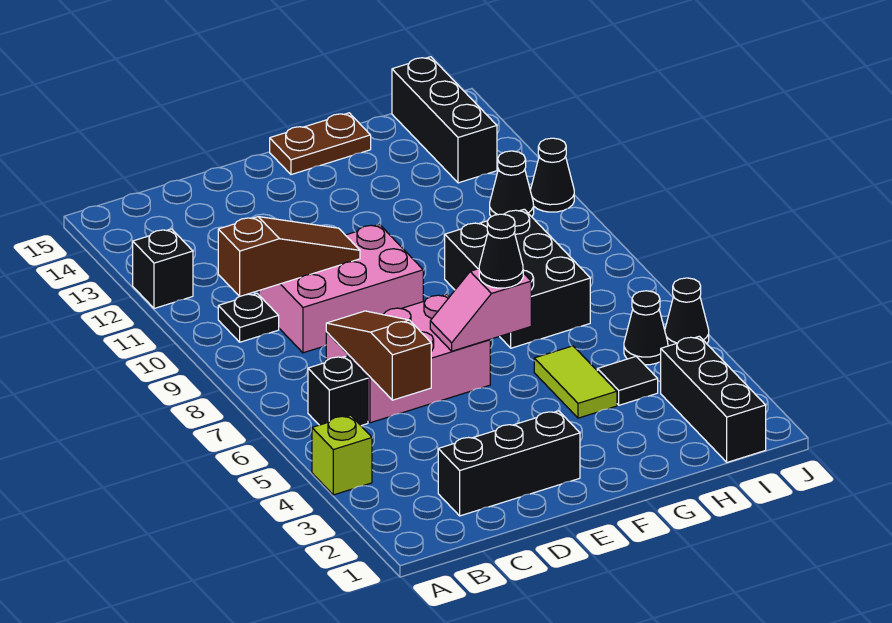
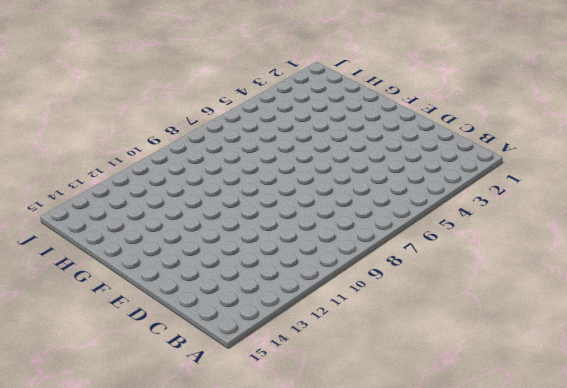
none -> lime brick A4 level 1
none -> black brick A12 level 1
none -> black brick B6 level 1

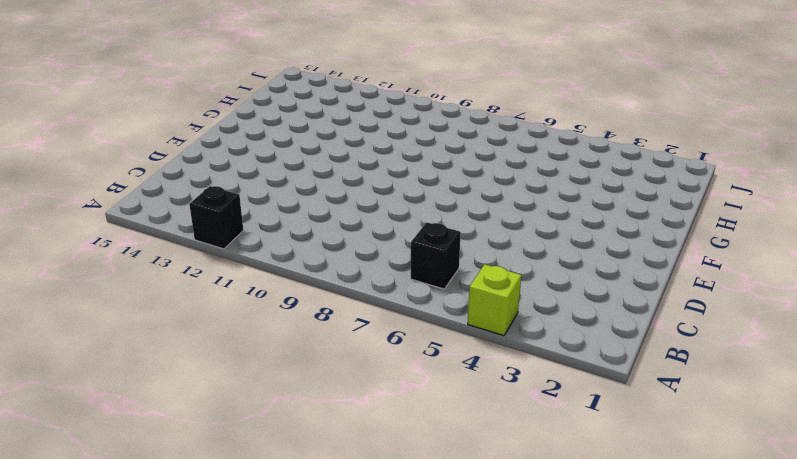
none -> black plate B10 level 1
none -> black brick C2:E2 level 1
none -> pink brick C6:E7 level 1

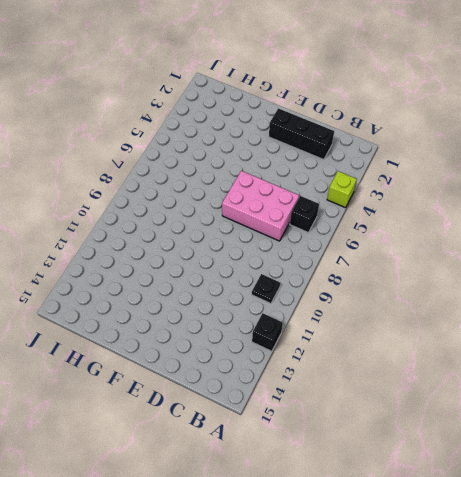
none -> pink brick C9:E10 level 1
none -> brown plate F15:G15 level 1
none -> lime tile G4:G5 level 1

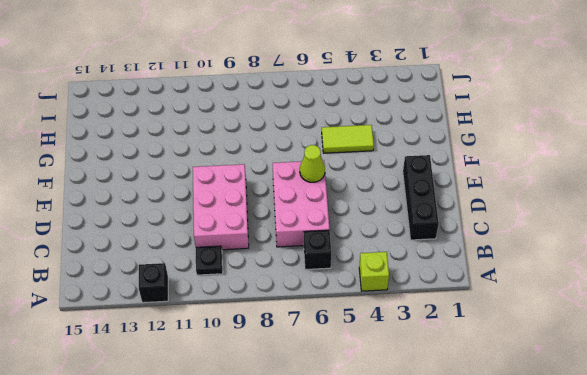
lime cone E6 level 2 -> pink slope E6:F6 level 2 top F
none -> brown plate F15:G15 level 1
none -> black brick G7:H9 level 1
none -> black tile H4 level 1

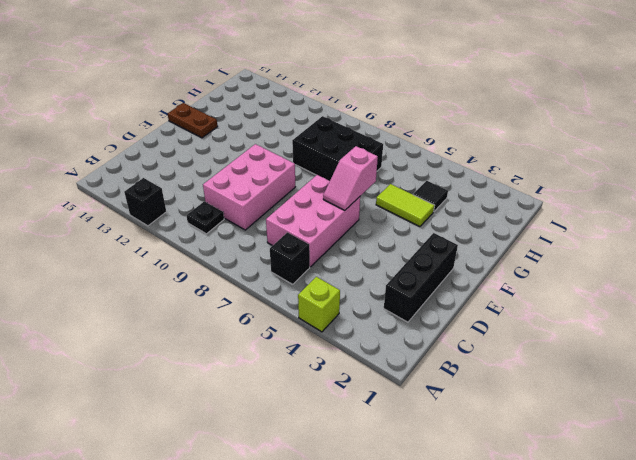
brown plate F14:F15 level 1 -> brown plate F15:G15 level 1
none -> black brick I1:I3 level 1
none -> black cone I5 level 1
none -> black cone I11 level 1

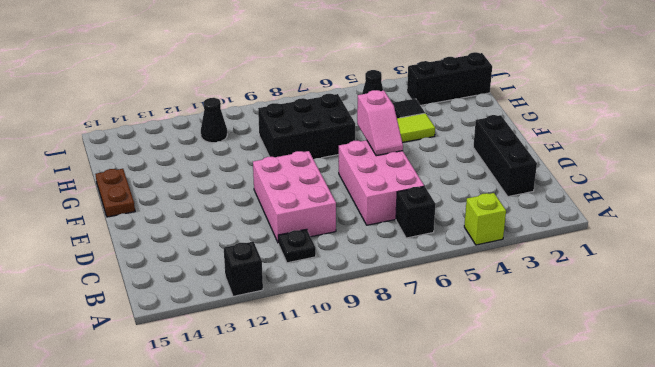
none -> black brick I13:I15 level 1
none -> black cone J5 level 1
none -> black cone J11 level 1

